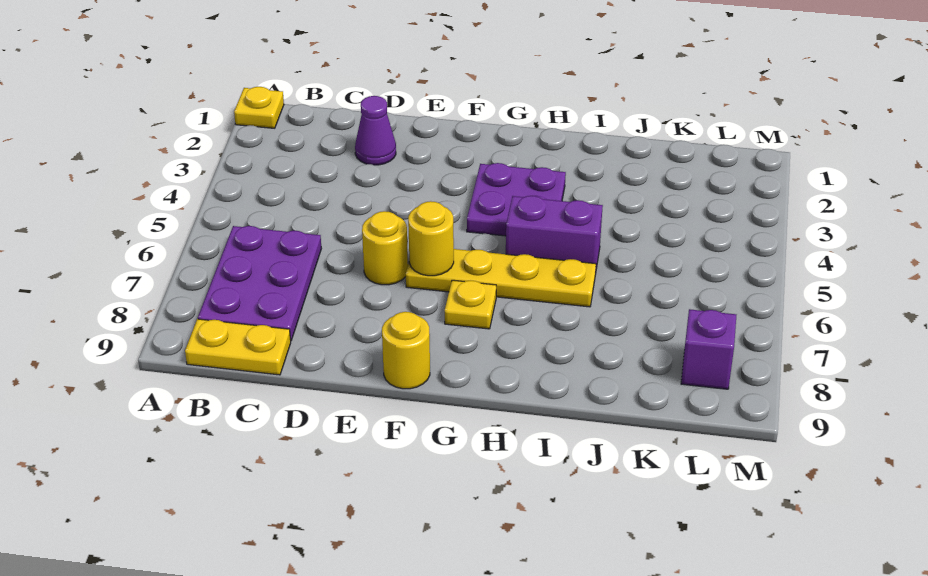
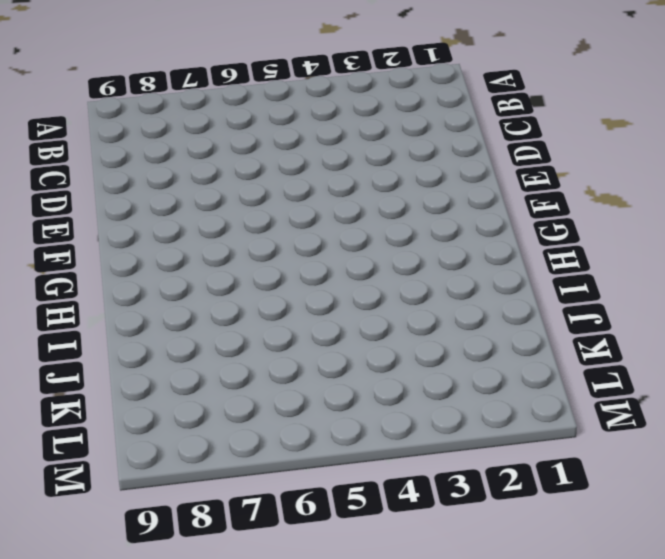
none -> yellow plate A1 level 1
none -> purple plate B6:C8 level 1
none -> yellow plate B9:C9 level 1

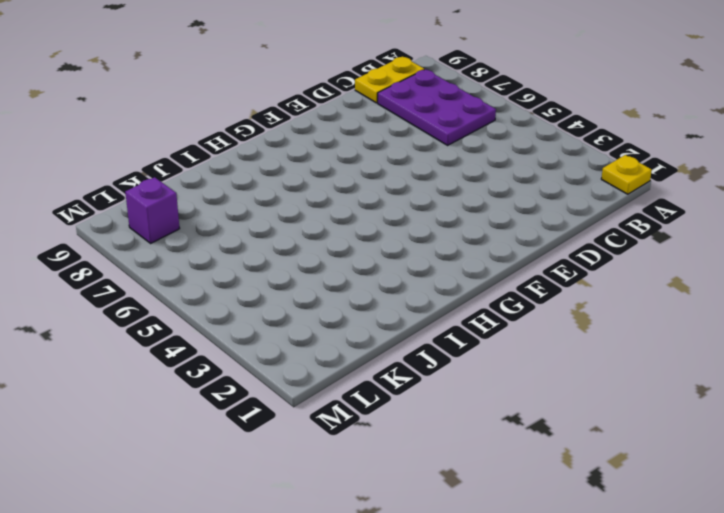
none -> purple cone D2 level 1
none -> yellow round brick E6 level 1
none -> yellow plate F6:I6 level 1

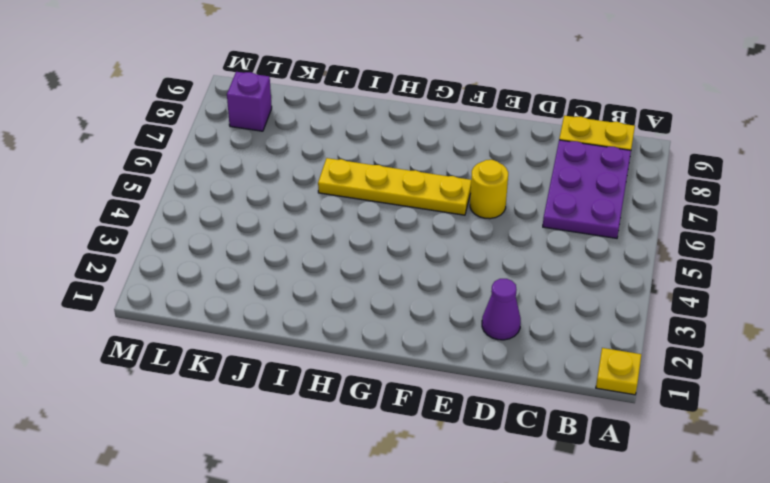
none -> yellow round brick F9 level 1
none -> purple plate G3:H4 level 1
none -> yellow plate G7 level 1

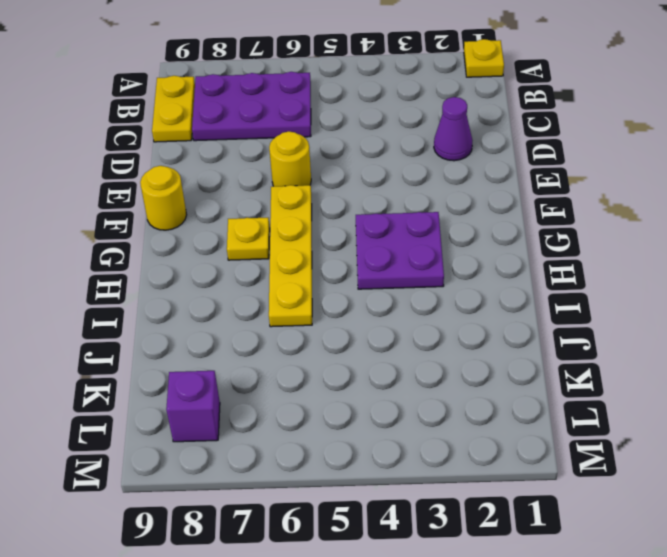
none -> purple brick H5:I5 level 1
none -> yellow round brick F6 level 2

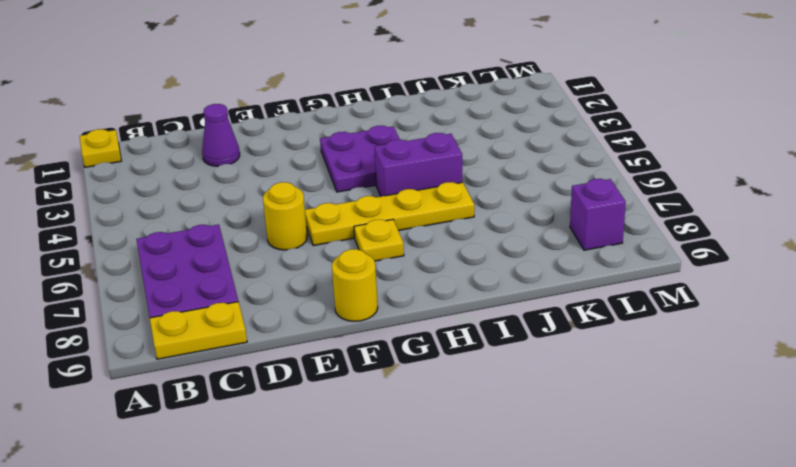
none -> yellow round brick F6 level 2

